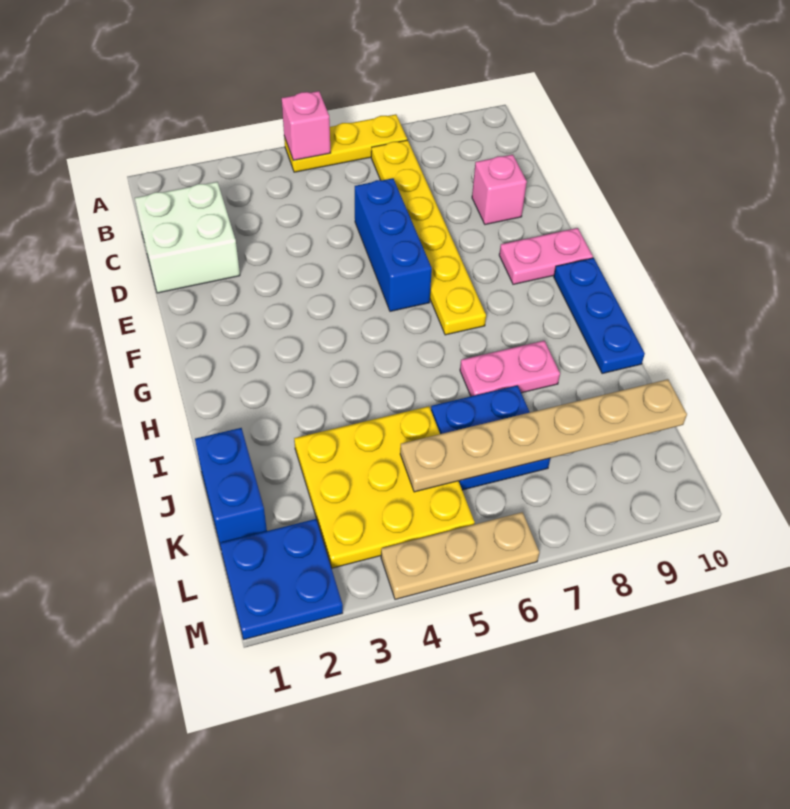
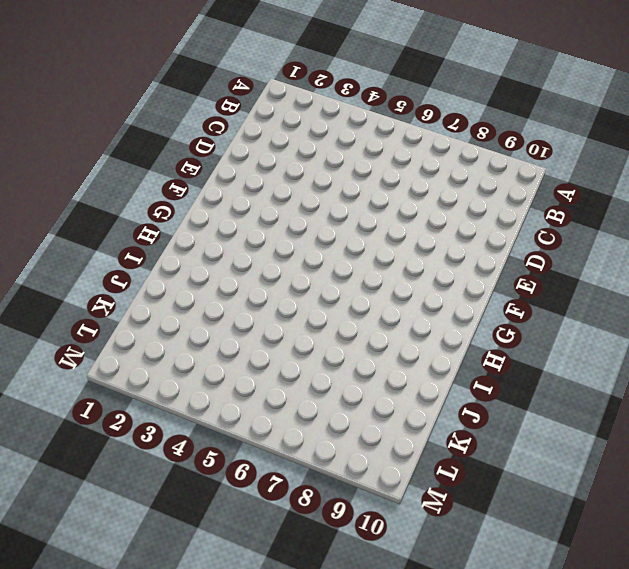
none -> yellow plate A5:A7 level 1
none -> yellow plate B7:G7 level 1
none -> white brick C1:D2 level 1

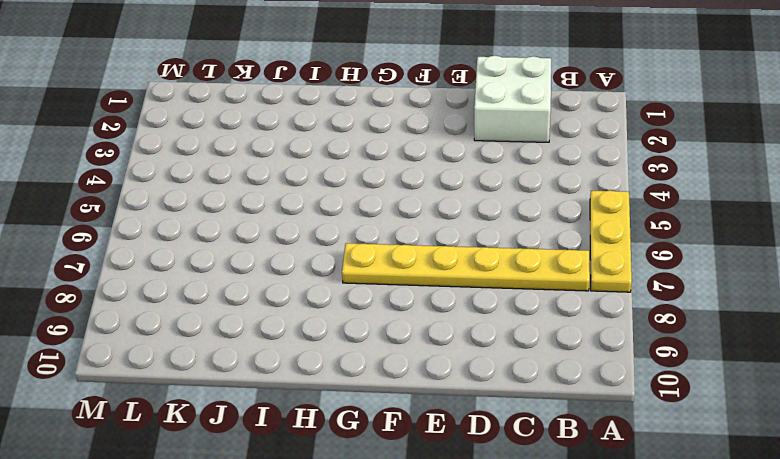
none -> blue brick D6:F6 level 1
none -> pink brick D9 level 1
none -> pink plate F9:F10 level 1

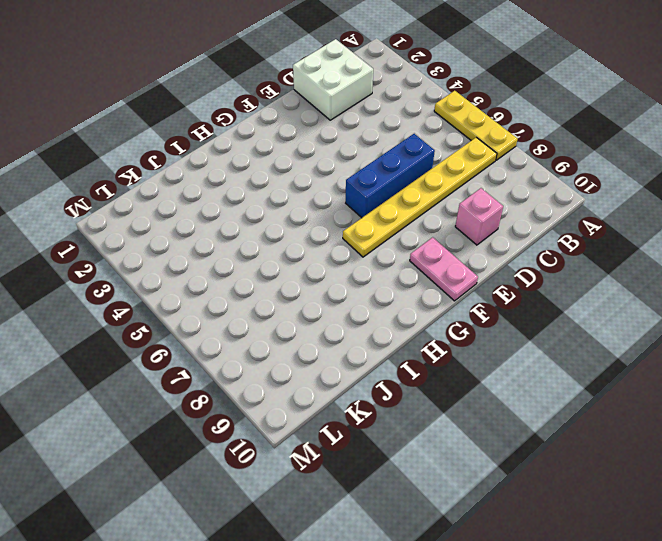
none -> blue plate G10:I10 level 1
none -> pink plate I7:I8 level 1
none -> blue brick J1:K1 level 1

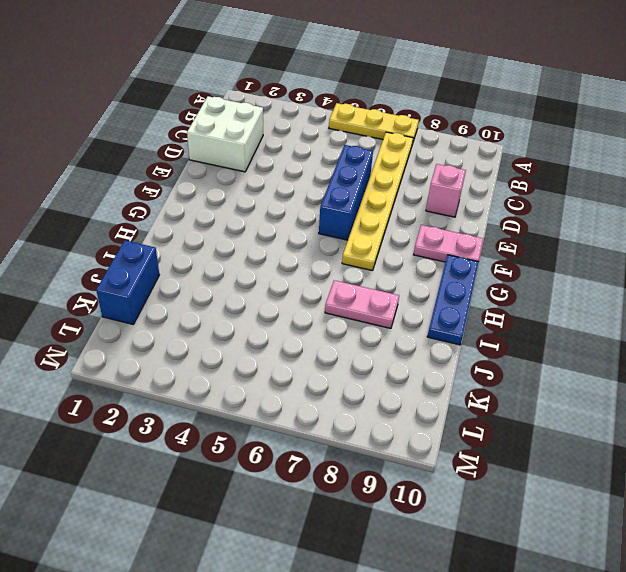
none -> yellow plate J3:L5 level 1
none -> blue plate J6:K7 level 1
none -> blue plate L1:M2 level 1

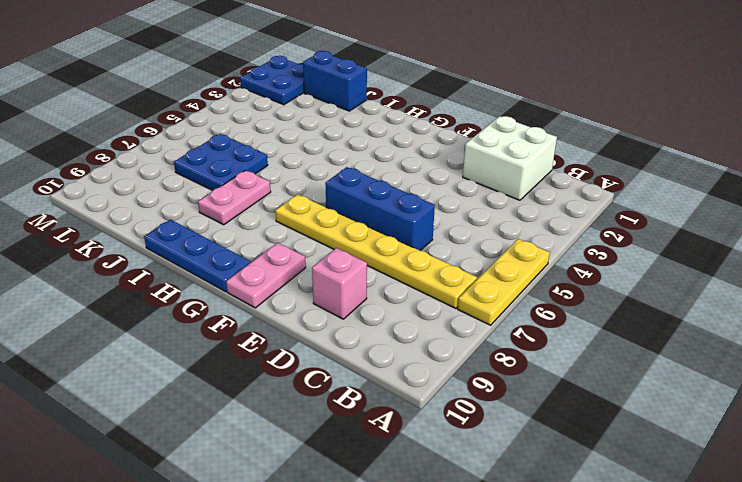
none -> yellow plate J3:L5 level 1
none -> tan plate M4:M6 level 1
none -> pink brick A5 level 2

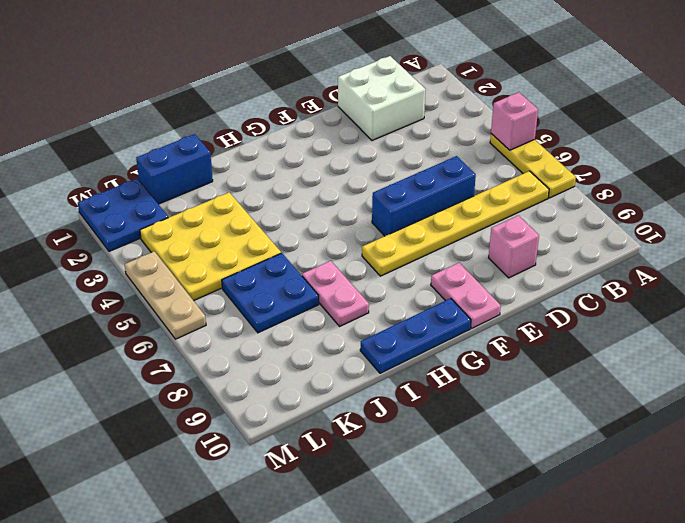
none -> tan plate K5:K10 level 2

